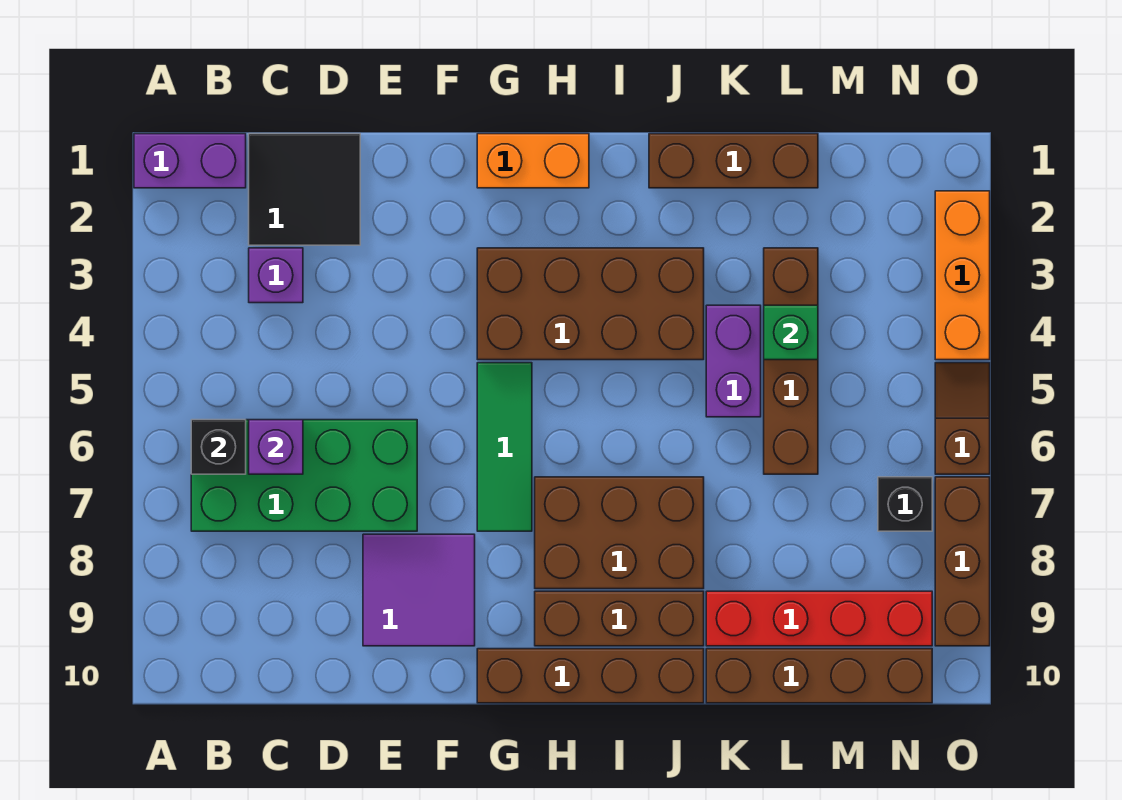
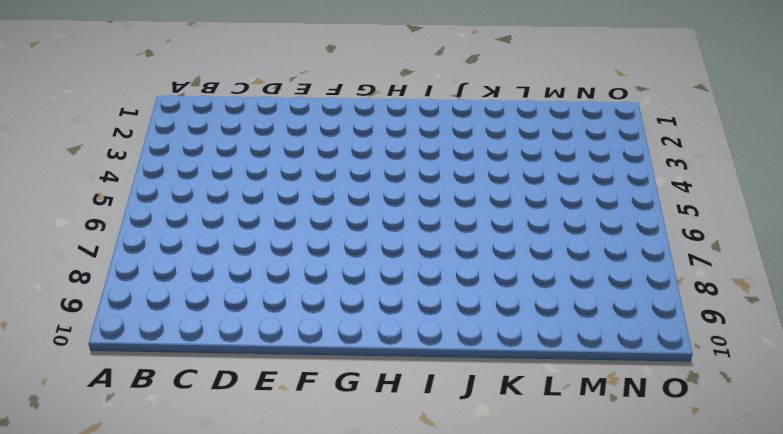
none -> purple brick A1:B1 level 1
none -> green brick B6:E7 level 1
none -> black tile C1:D2 level 1

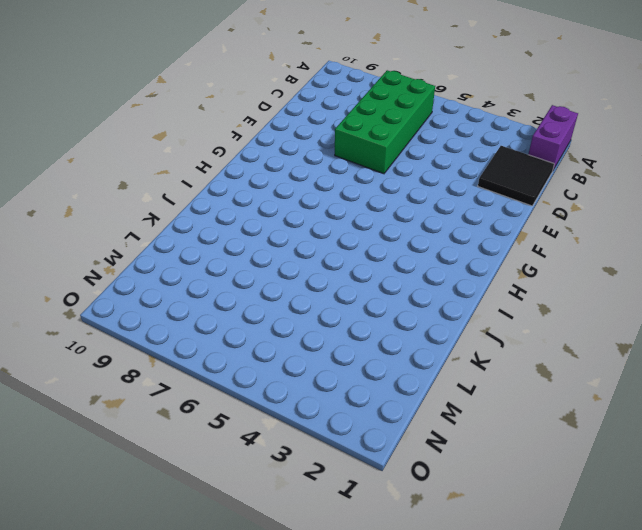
none -> purple brick C3 level 1
none -> purple tile E8:F9 level 1
none -> orange brick G1:H1 level 1

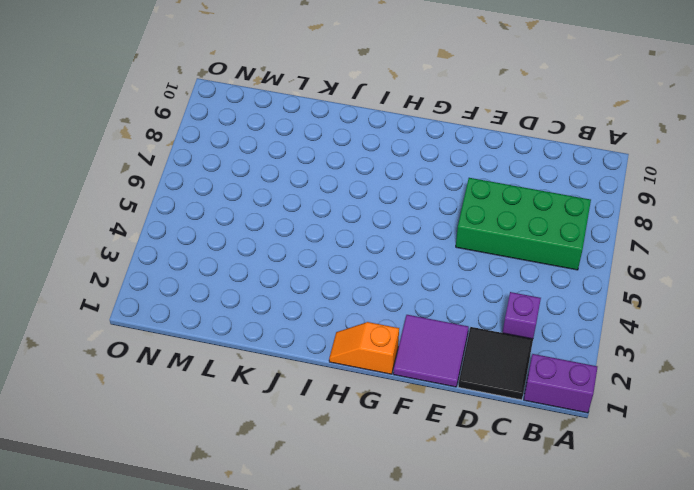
purple tile E1:F2 level 1 -> purple tile E8:F9 level 1
orange slope G1:H1 level 1 top G -> orange brick G1:H1 level 1
none -> brown brick G3:J4 level 1
none -> green tile G5:G7 level 1
none -> brown brick G10:J10 level 1

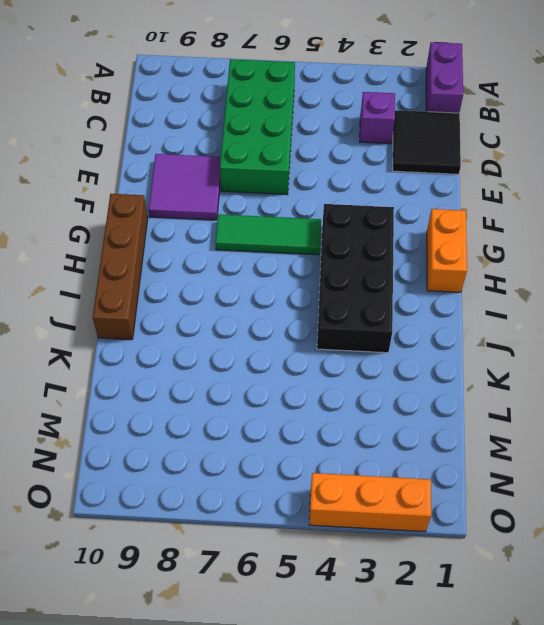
black brick G3:J4 level 1 -> brown brick G3:J4 level 1
none -> brown brick H7:J8 level 1
none -> brown brick H9:J9 level 1
none -> brown brick J1:L1 level 1

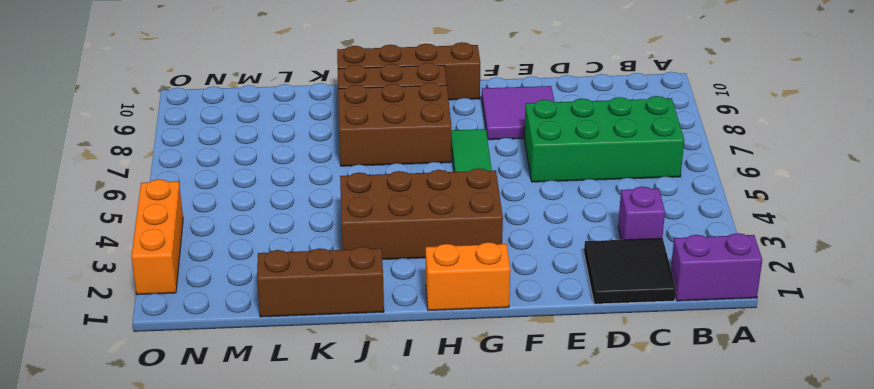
none -> purple brick K4:K5 level 1
none -> red brick K9:N9 level 1
none -> brown brick K10:N10 level 1

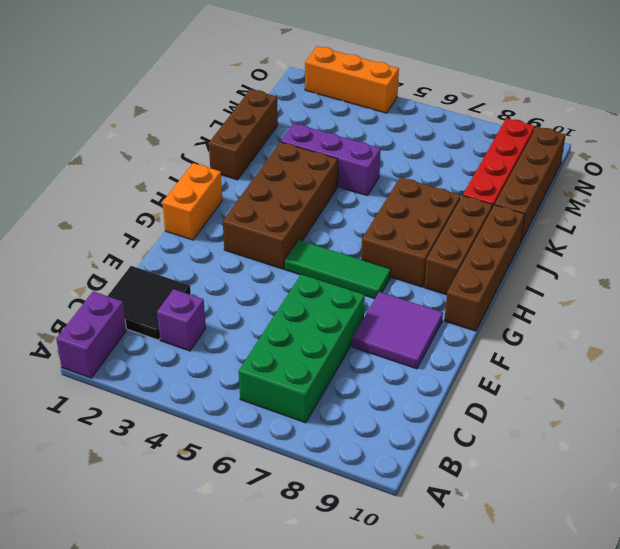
purple brick K3:K5 level 1 -> purple brick K4:K5 level 1
none -> brown brick L3:L6 level 1
none -> black brick N7 level 1
none -> brown slope O5:O6 level 1 top 6

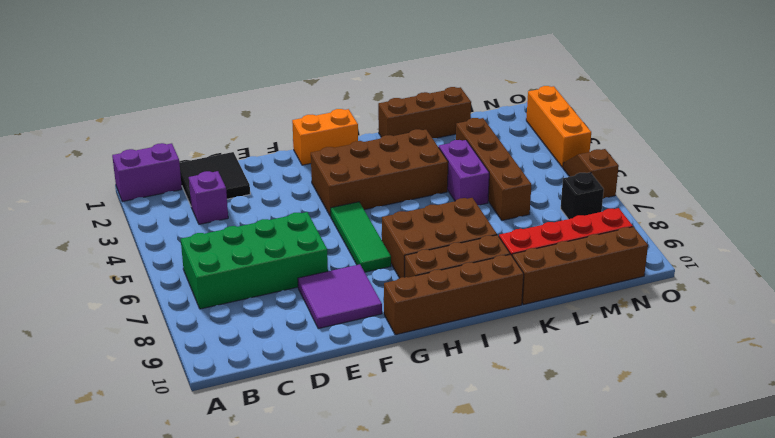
none -> brown brick O7:O9 level 1
none -> black brick B6 level 2
none -> purple brick C6 level 2

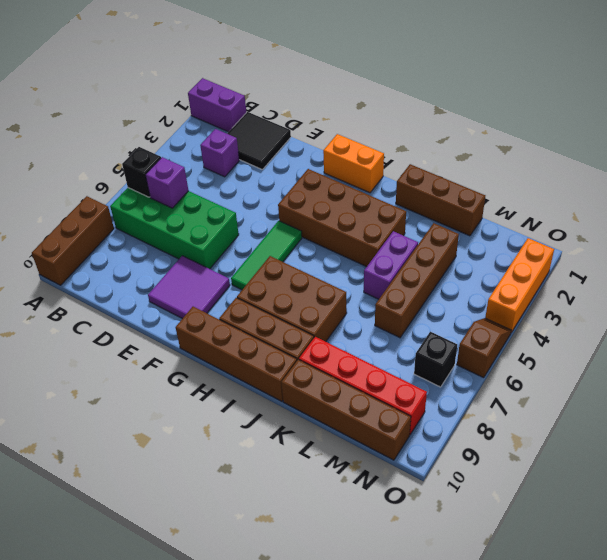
brown brick A8:A10 level 1 -> brown brick O7:O9 level 1
none -> green brick L4 level 2

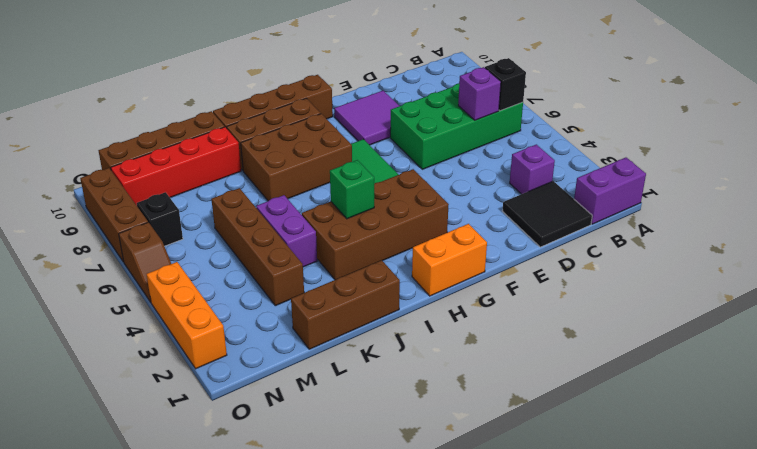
green brick I4 level 2 -> green brick L4 level 2

